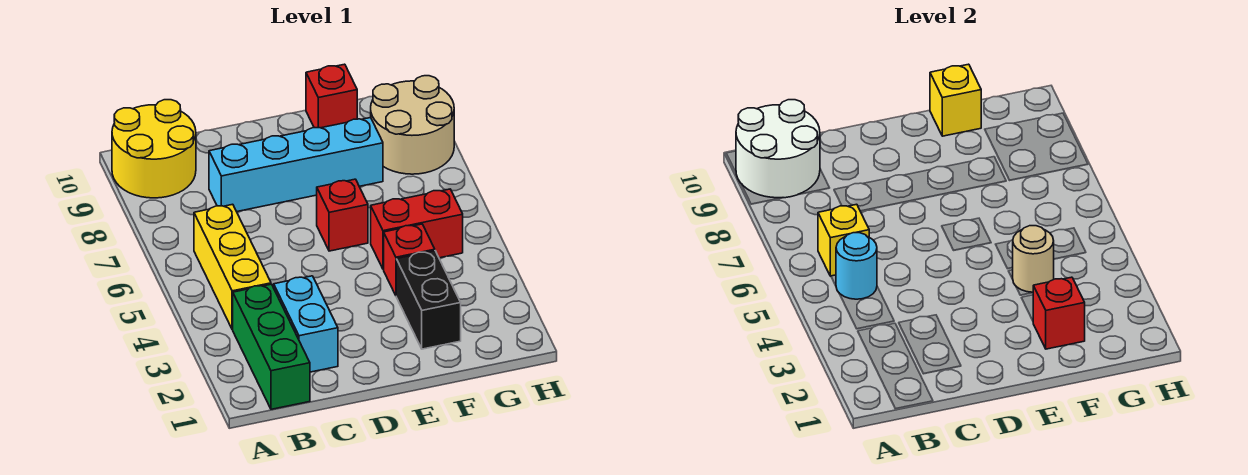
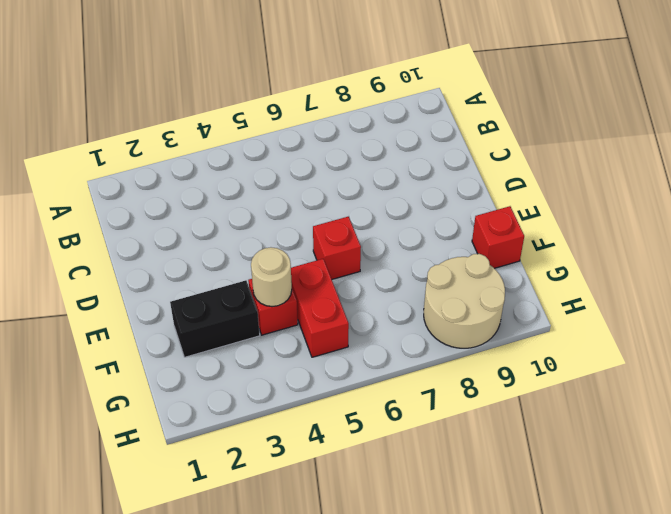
none -> yellow round brick A9:B10 level 1
none -> green brick B1:B3 level 1
none -> yellow brick B4:B6 level 1

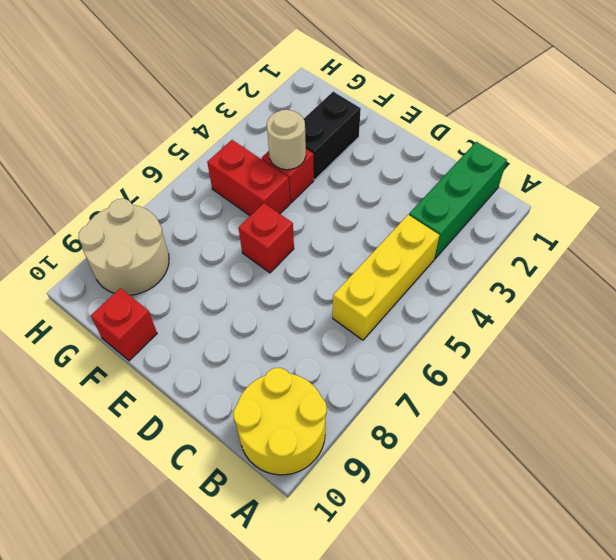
none -> cyan brick C2:C3 level 1
none -> cyan brick C8:F8 level 1
none -> white round brick A9:B10 level 2

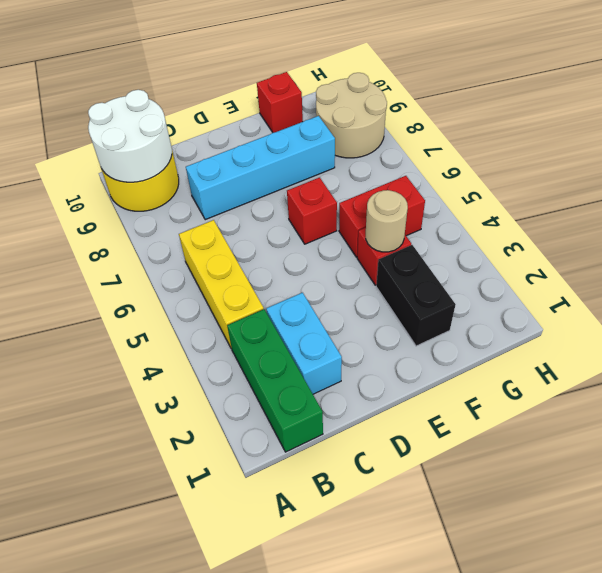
none -> cyan round brick B5 level 2
none -> yellow brick B6 level 2
none -> red brick F2 level 2

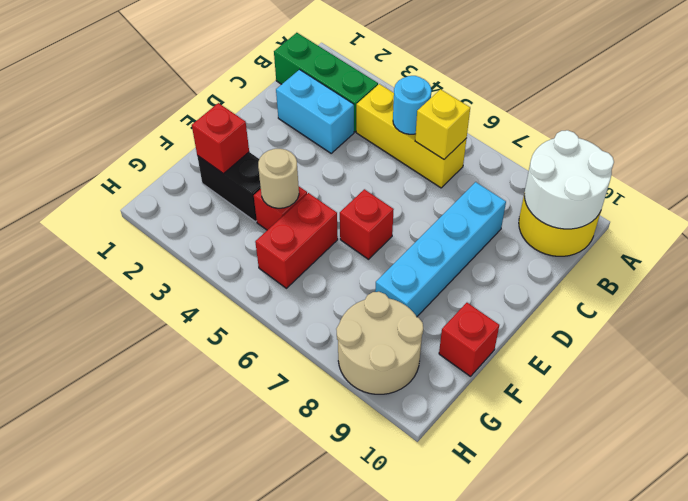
none -> yellow brick F10 level 2

